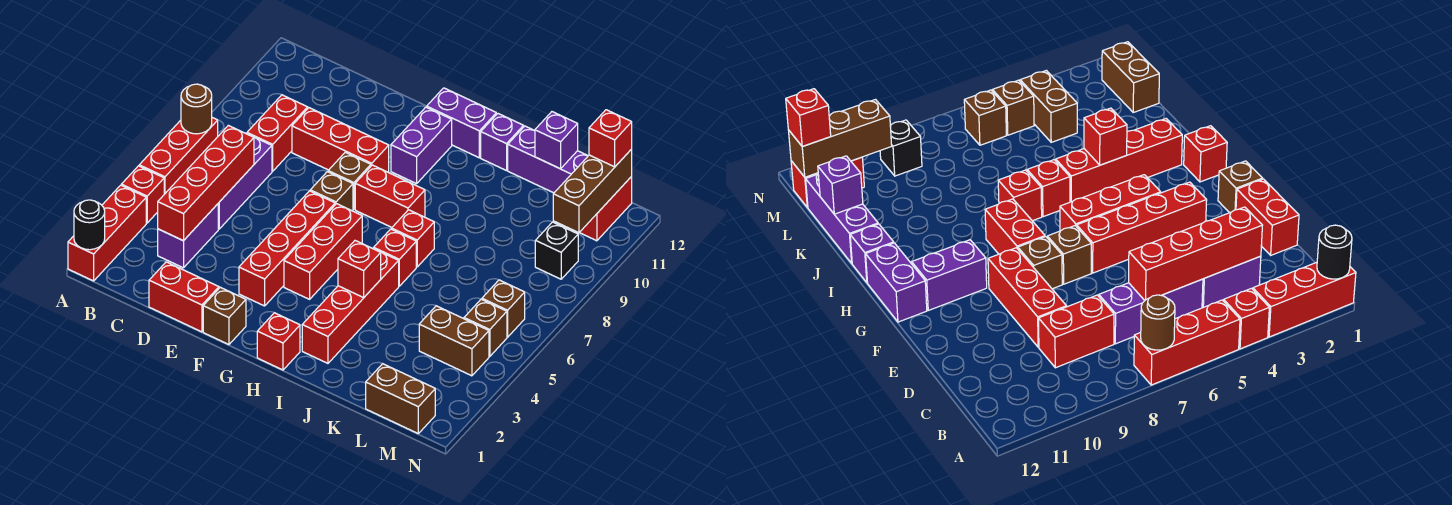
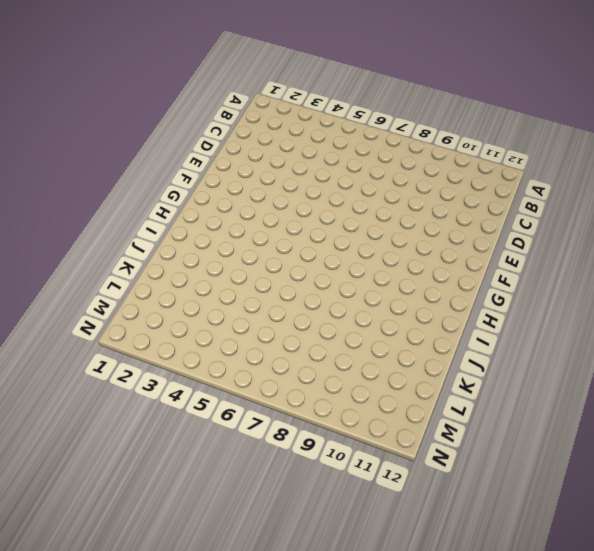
none -> red brick A1:A3 level 1
none -> red brick A4 level 1
none -> red brick A5:A7 level 1
none -> purple brick C3:C4 level 1

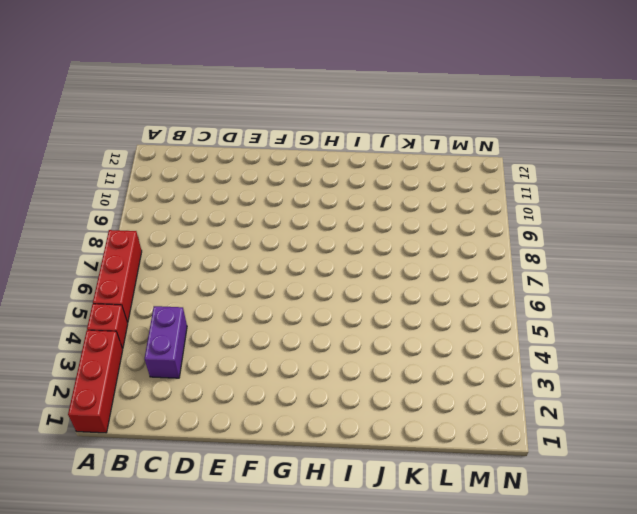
none -> purple brick C5:C7 level 1
none -> red brick C8:C9 level 1
none -> red brick D1:E1 level 1
none -> red brick D9:F9 level 1

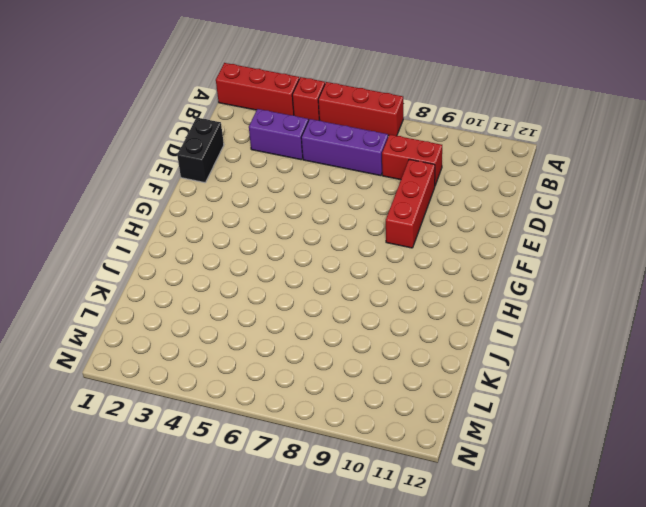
black brick D1:E1 level 1 -> red brick D1:E1 level 1
none -> brown brick F1 level 1
none -> red brick F3:F6 level 1
none -> brown brick F7 level 1
none -> brown brick F8 level 1

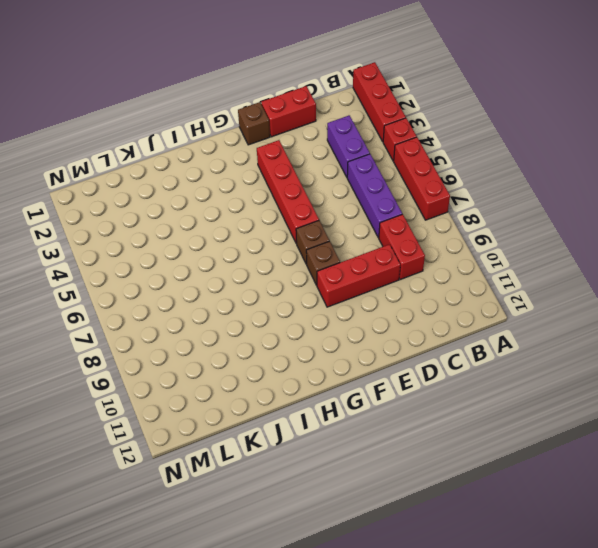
none -> red brick G4:G6 level 1
none -> red brick G8:H8 level 1
none -> purple brick G10:G11 level 1
none -> purple brick G12:H12 level 1

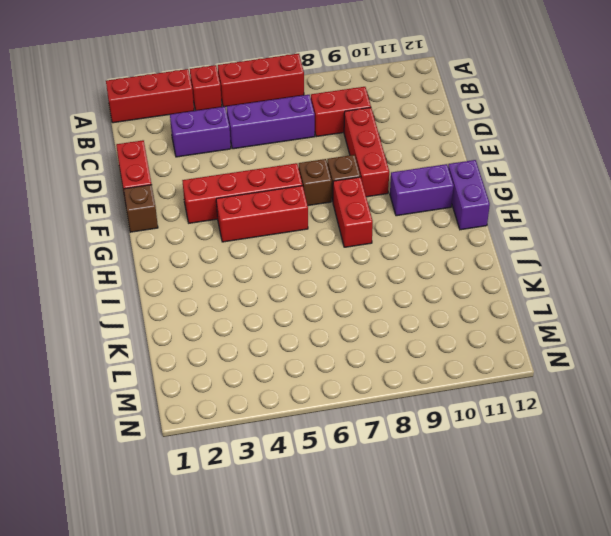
none -> red brick H1 level 1
none -> red brick I2:I5 level 1
none -> red brick I6 level 1
none -> red brick I7 level 1

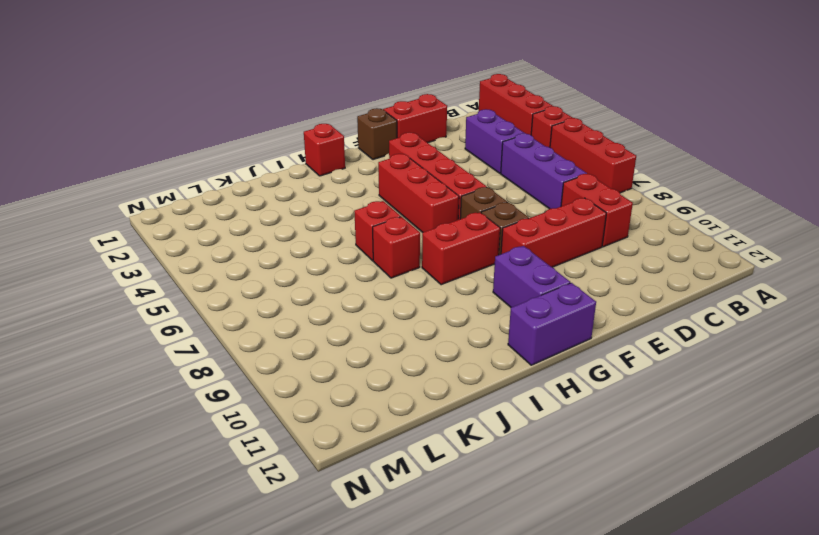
none -> red brick I2:I5 level 1
none -> purple brick I12 level 1
none -> purple brick J12:L12 level 1
none -> brown brick L1:M1 level 1

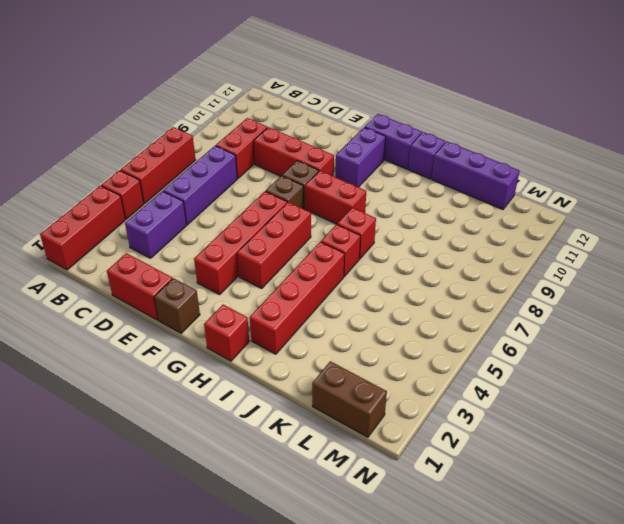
none -> brown brick L4:M4 level 1
none -> brown brick M5 level 1
none -> brown brick M6 level 1
none -> black brick M9 level 1

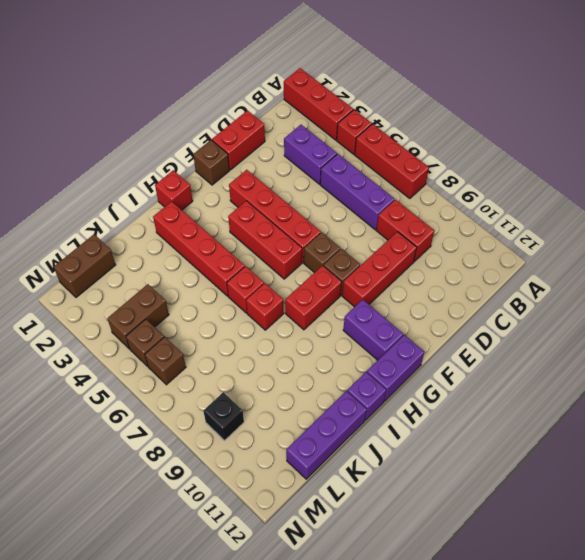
none -> red brick M11:M12 level 1
none -> black round brick A1 level 2
none -> brown round brick A7 level 2
none -> red brick C3:C6 level 2

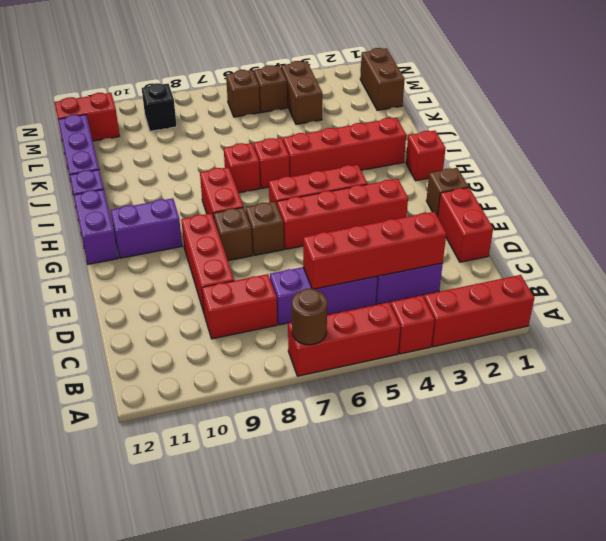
none -> black round brick A1 level 2
none -> red brick I4 level 2
none -> purple brick K12 level 2
none -> brown brick M10:M12 level 2

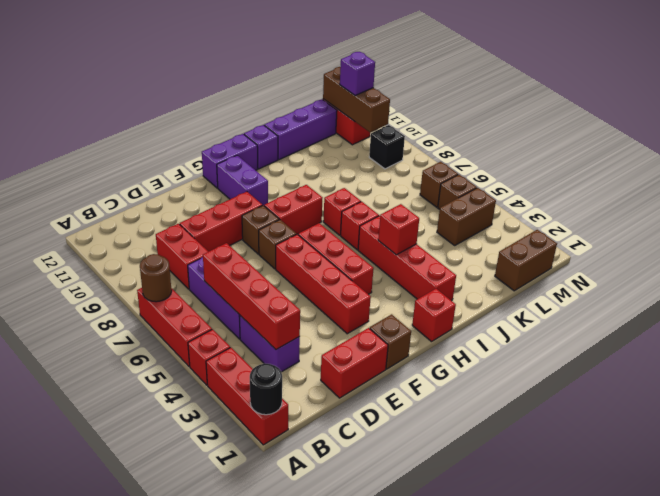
purple brick M11 level 3 -> purple brick K12 level 2
none -> red brick M12 level 3

